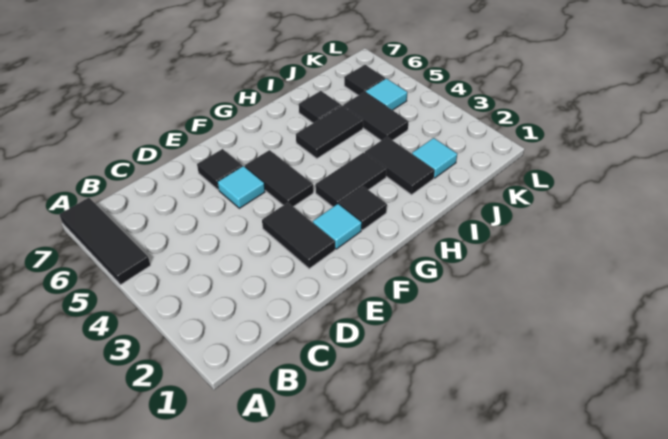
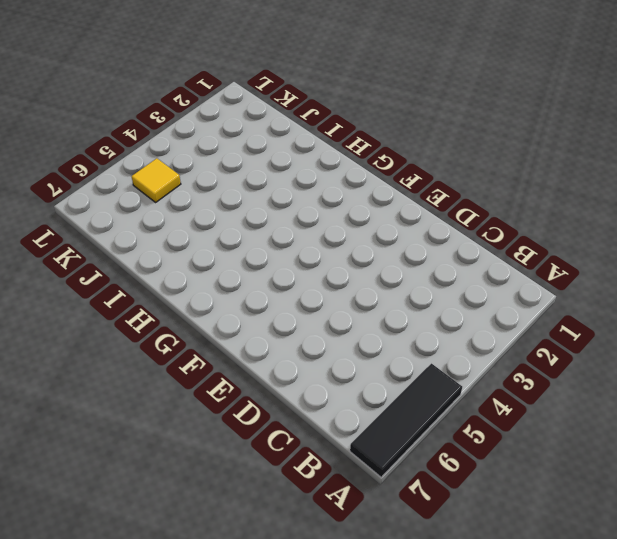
yellow tile K5 level 1 -> cyan tile K5 level 1
none -> black tile E2:E3 level 1
none -> cyan tile E5 level 1
none -> black tile E6 level 1

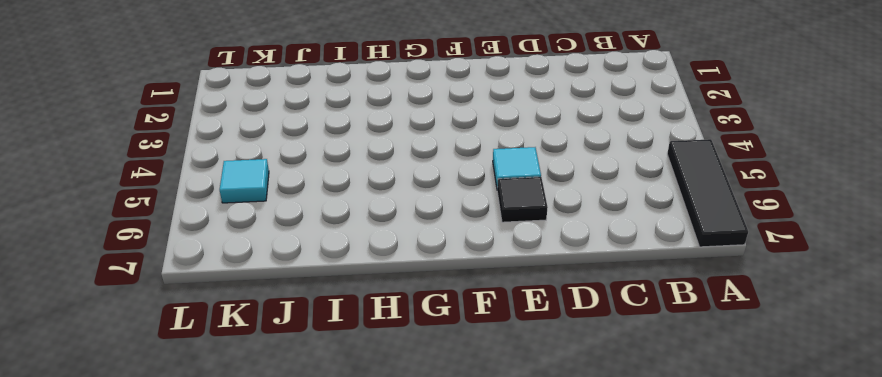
none -> black tile E2:E3 level 1
none -> cyan tile F2 level 1
none -> black tile F4:F5 level 1

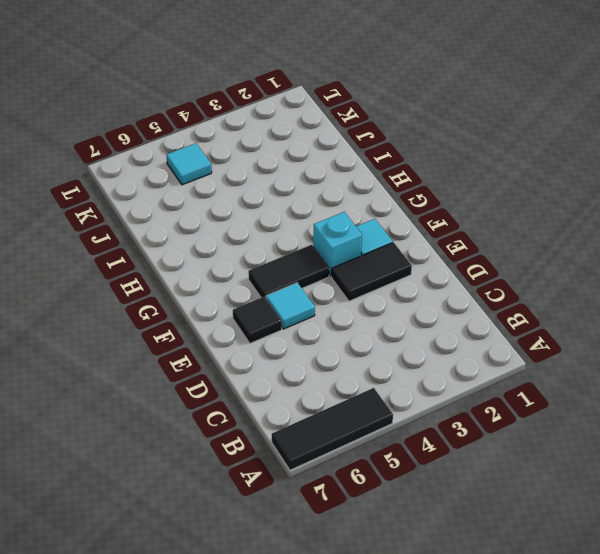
cyan brick F3 level 1 -> none
none -> black tile G2 level 1
none -> black tile G3:H3 level 1
none -> black tile H5:I5 level 1

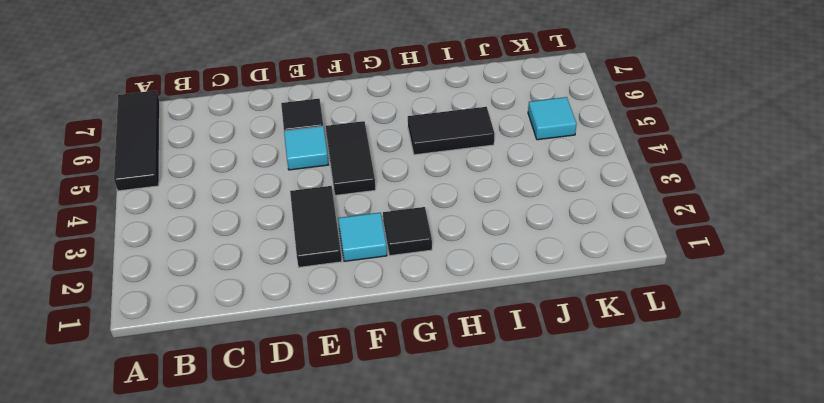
none -> black tile G3:H3 level 1
none -> black tile I2:I3 level 1
none -> black tile I6 level 1

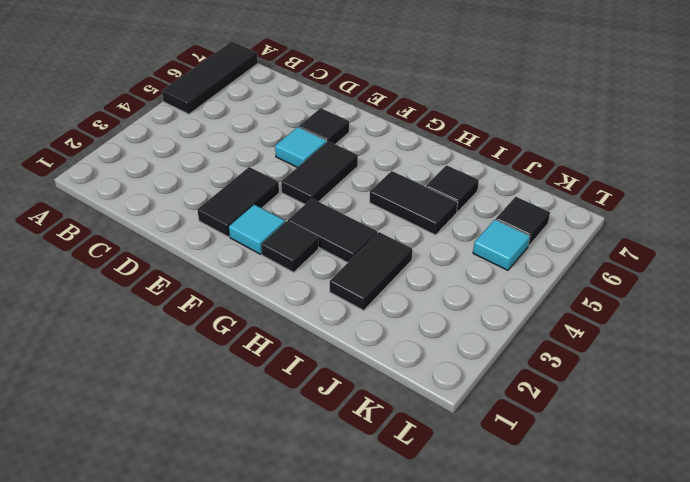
none -> cyan tile J2 level 1
none -> black tile J4:J5 level 1

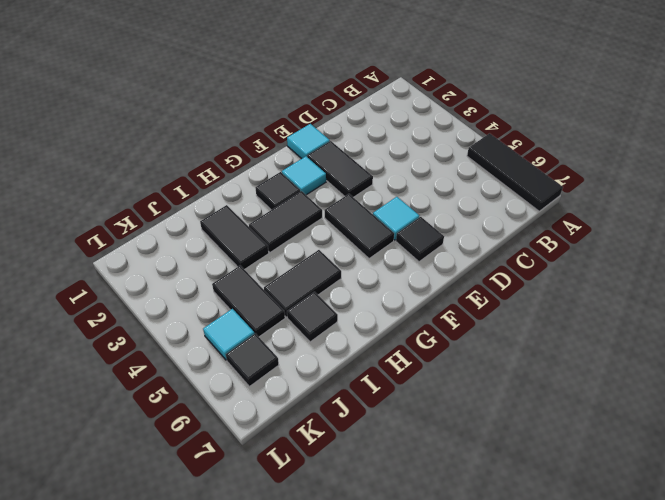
cyan tile E1 level 1 -> cyan tile J2 level 1

